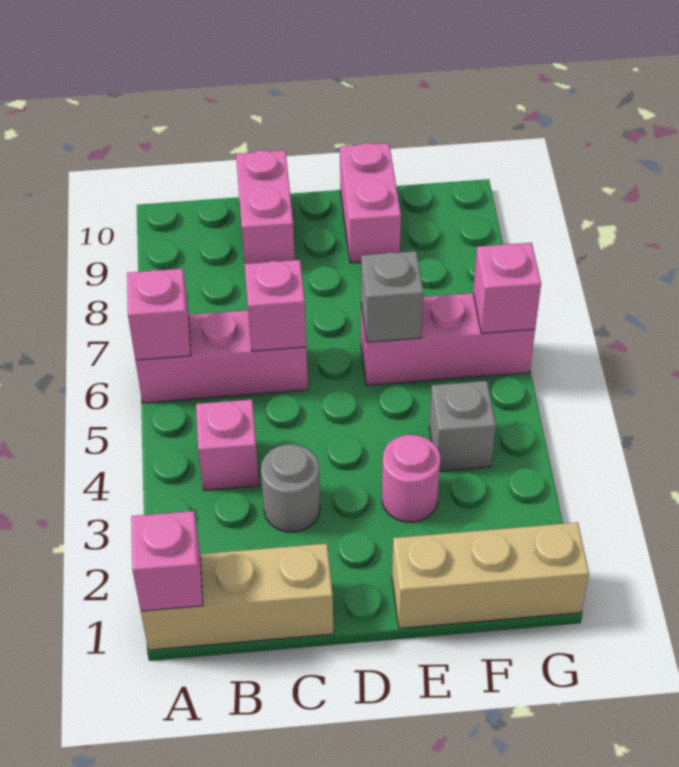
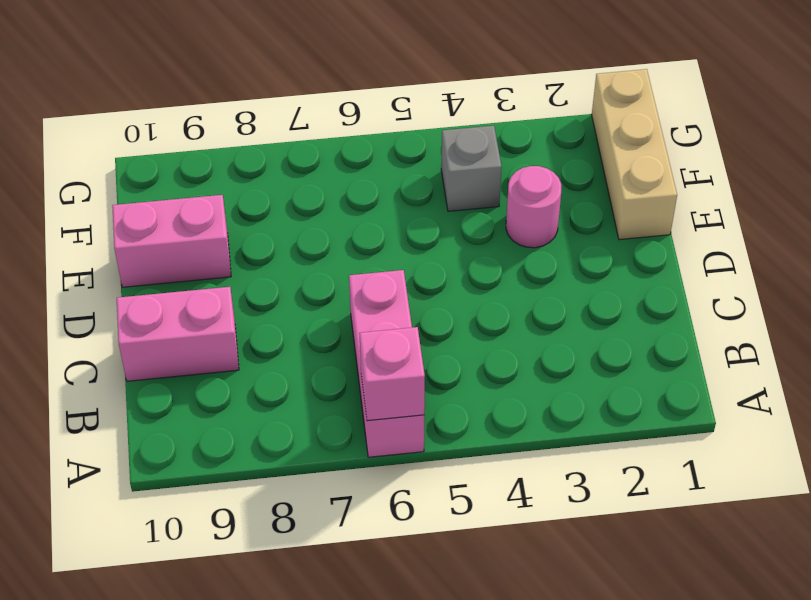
none -> tan brick A1:C1 level 1
none -> pink brick B4 level 1
none -> grey round brick C3 level 1

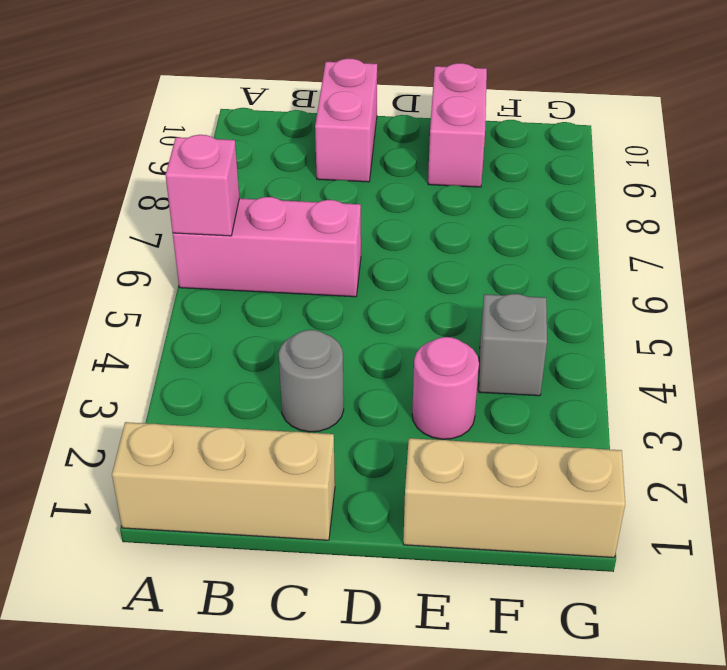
none -> pink brick B4 level 1
none -> pink brick E6:G6 level 1
none -> pink brick A1 level 2

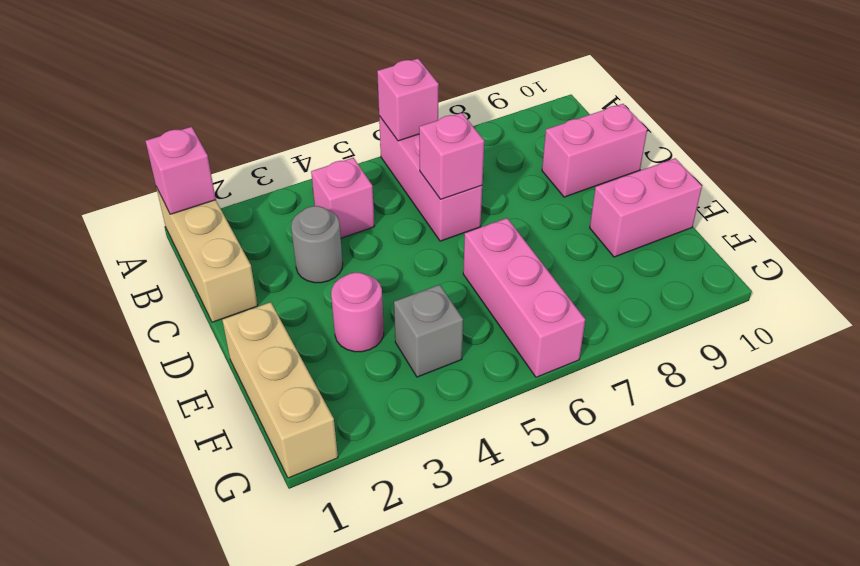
none -> grey brick E6 level 2
none -> pink brick G6 level 2

